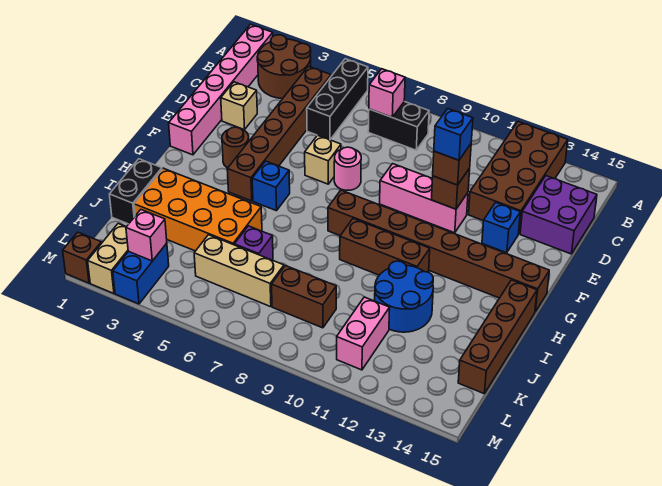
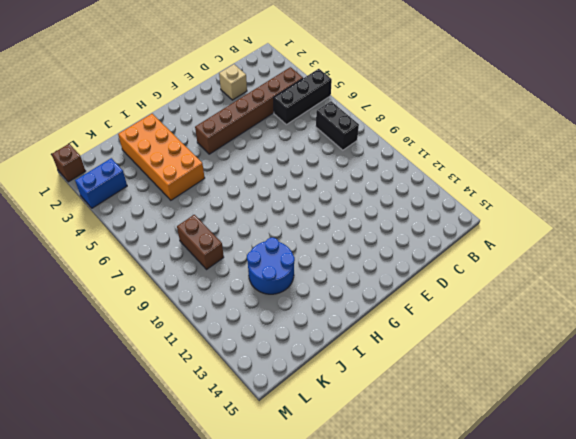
none -> pink brick A1:F1 level 1
none -> brown round brick A2:B3 level 1
none -> brown brick A12:D13 level 1
none -> purple brick C14:D15 level 1

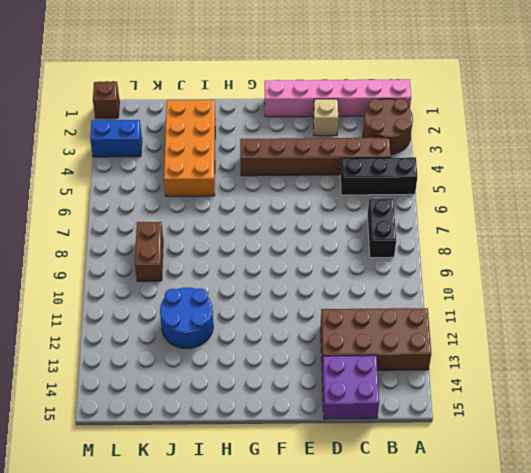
none -> tan brick E6 level 1
none -> pink round brick E7 level 1
none -> pink brick E9:E11 level 1
none -> blue brick E13 level 1

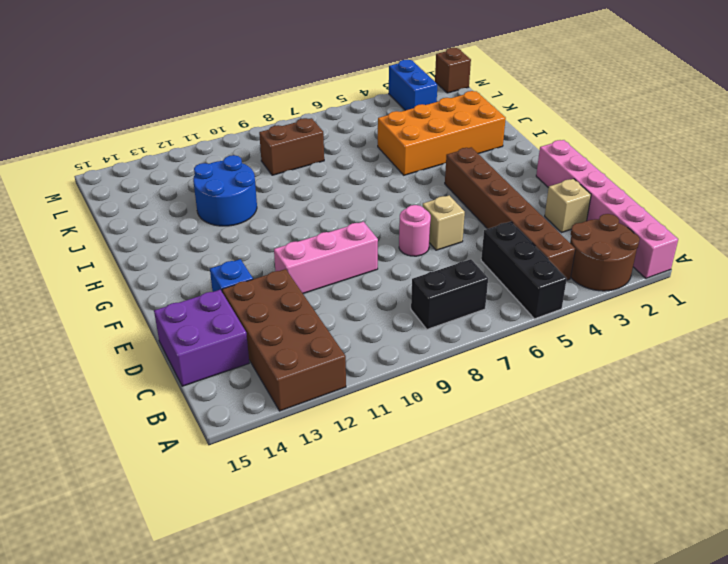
none -> brown round brick F3 level 1
none -> blue brick G5 level 1
none -> brown brick G8:G15 level 1
none -> brown brick H9:H11 level 1

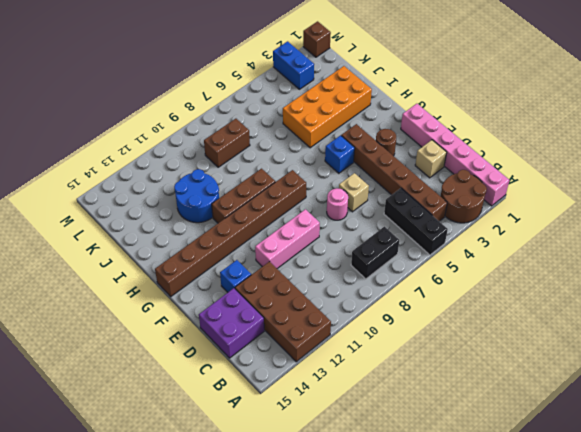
none -> brown brick H15:K15 level 1
none -> black brick I1:J1 level 1
none -> purple brick J6 level 1
none -> tan brick K5:K7 level 1

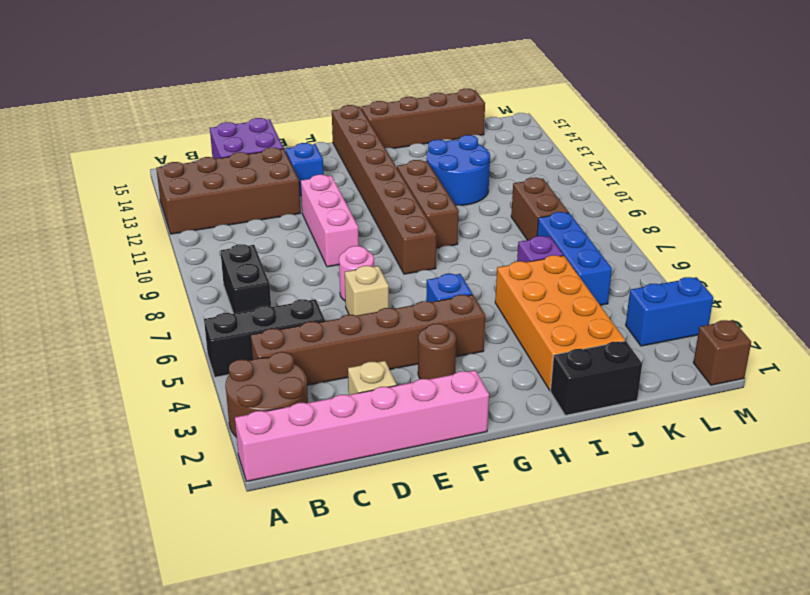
blue brick K5:K7 level 1 -> tan brick K5:K7 level 1
none -> pink brick K11:L11 level 1
none -> tan brick L2:M2 level 1
none -> pink brick B7 level 2
none -> brown brick E11 level 2

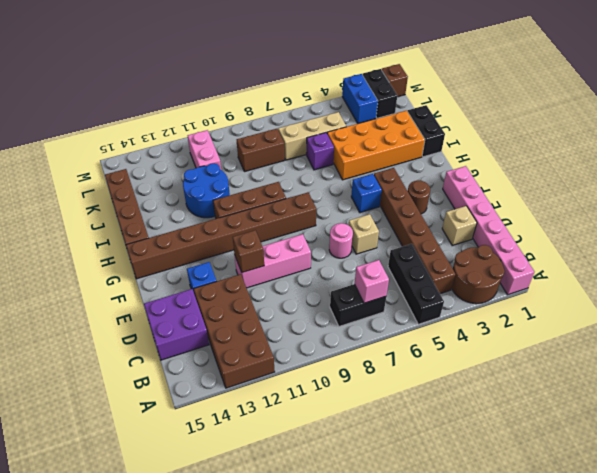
black brick L2:M2 level 1 -> tan brick L2:M2 level 1
none -> pink brick L3 level 2
none -> brown brick E11 level 3
none -> blue brick E11 level 4

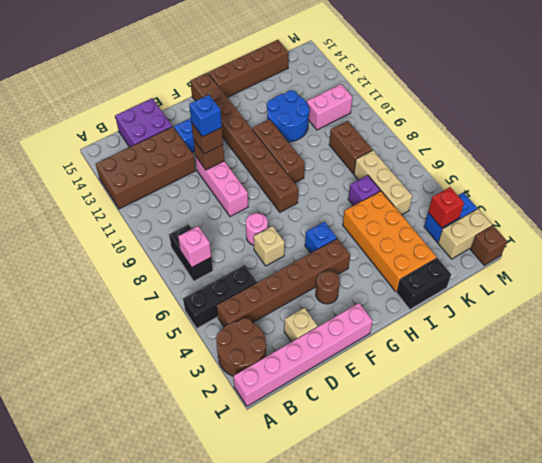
red brick L3 level 2 -> pink brick L3 level 2

